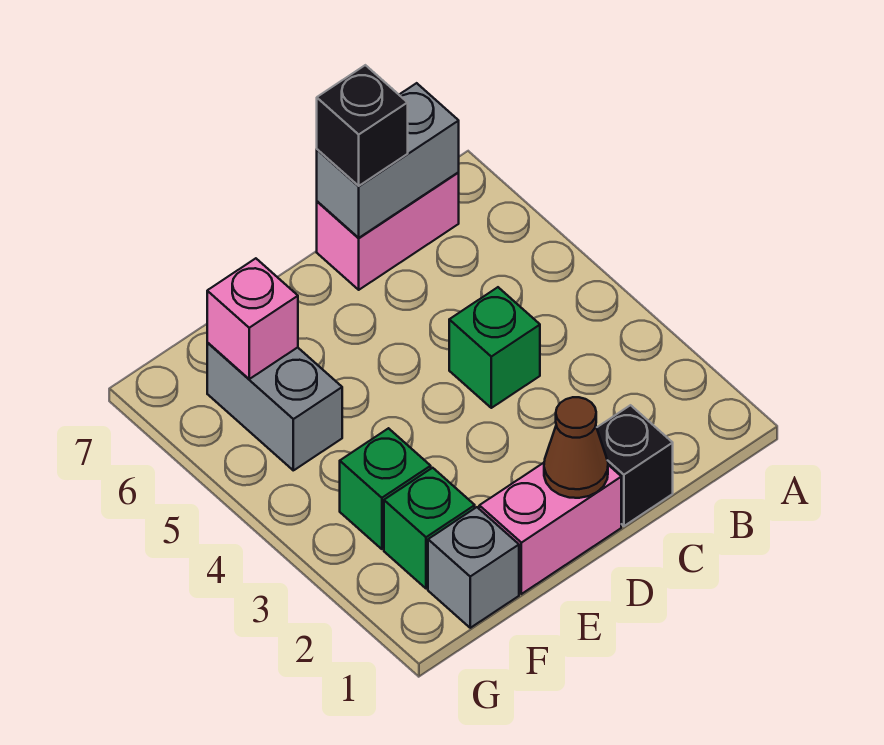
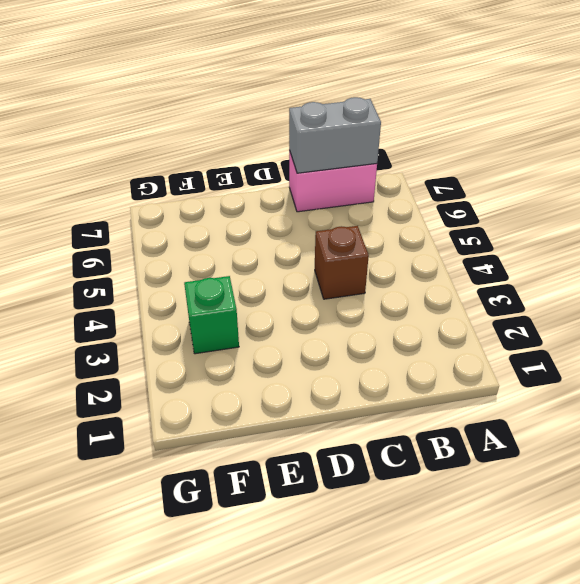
brown brick C4 level 1 -> green brick C4 level 1
none -> black brick C1 level 1
none -> pink brick D1:E1 level 1
none -> grey brick F1 level 1

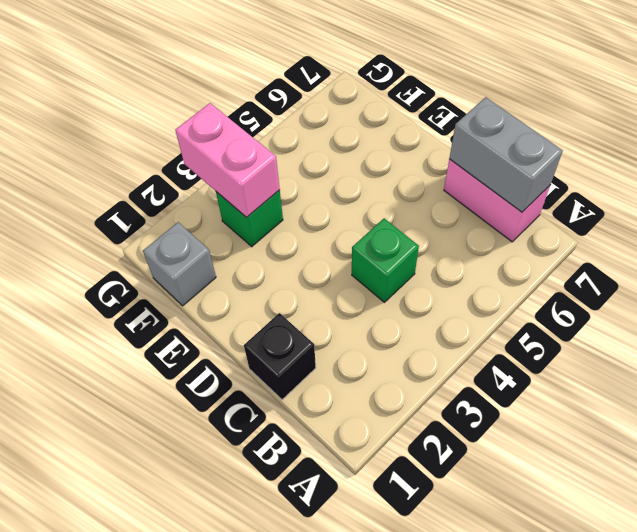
pink brick F3:G3 level 2 -> pink brick D1:E1 level 1
none -> green brick F2 level 1
none -> grey brick F5:F6 level 1
none -> brown cone D1 level 2

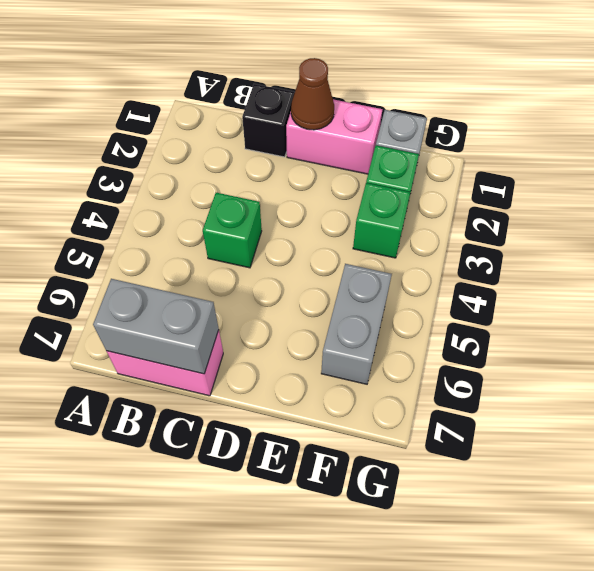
none -> pink brick F6 level 2
none -> black brick C7 level 3

